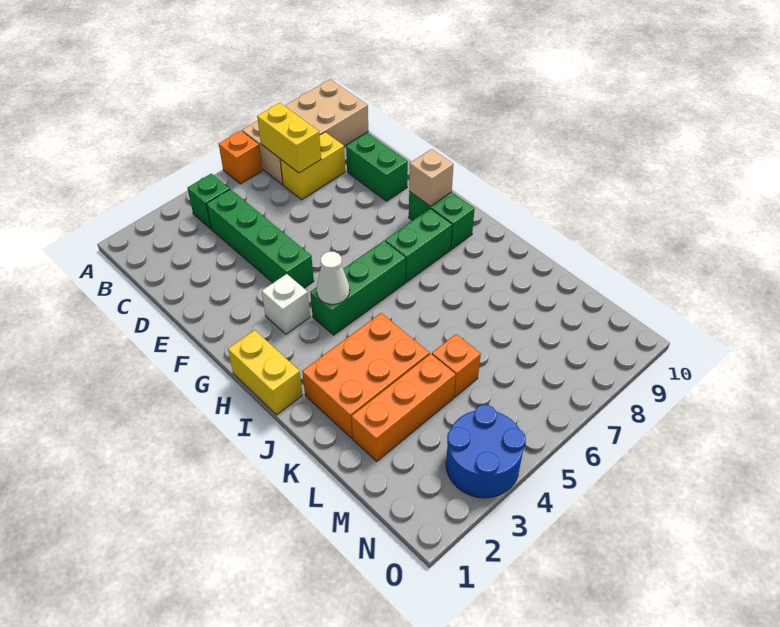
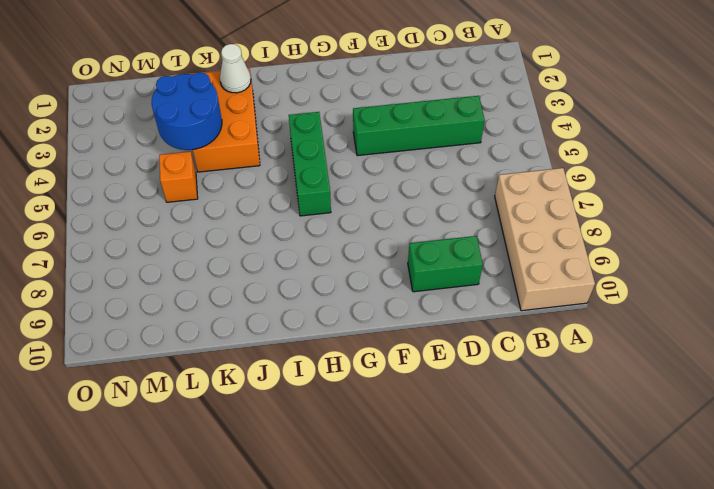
white cone J2 level 2 -> white cone H4 level 2
blue round brick K3:L4 level 2 -> blue round brick N3:O4 level 1
none -> orange brick A6 level 1
none -> green brick B4 level 1
none -> yellow brick C7:C8 level 1

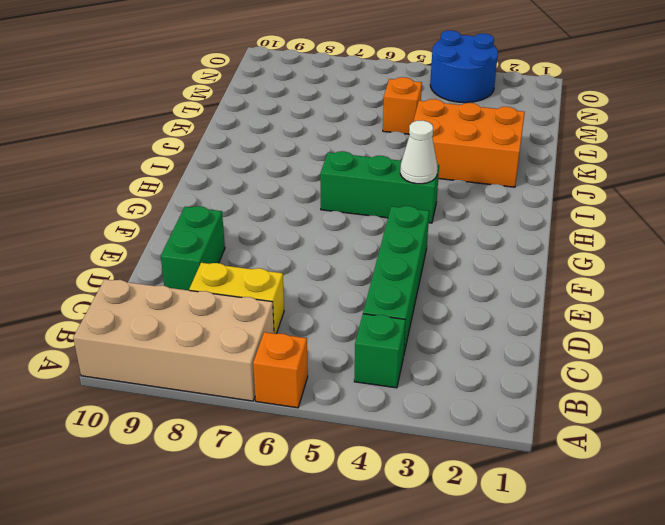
none -> white brick G3 level 1
none -> green brick G9:H9 level 1
none -> yellow brick H1:I1 level 1

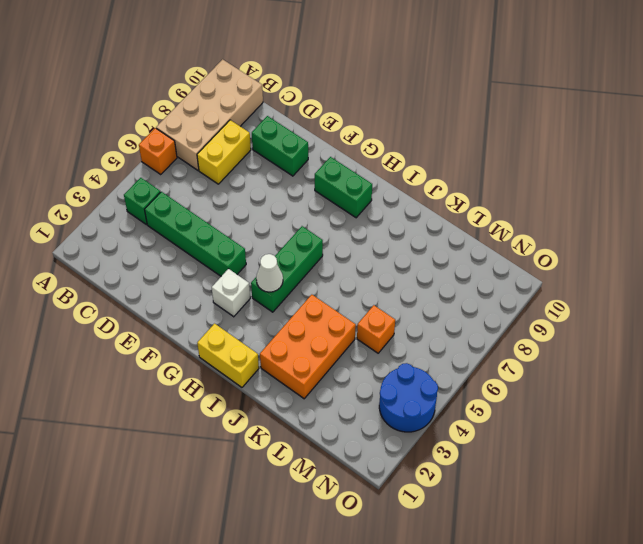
none -> green brick H7:H8 level 1
none -> orange brick L2:L4 level 1
none -> yellow brick B7:C7 level 2

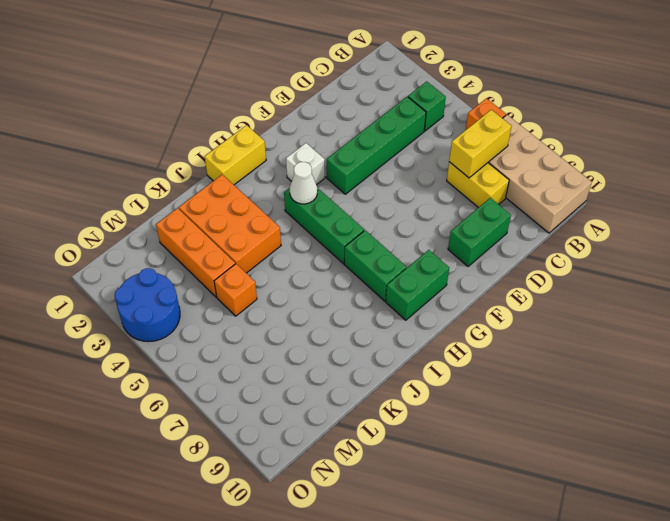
none -> tan brick G9 level 2

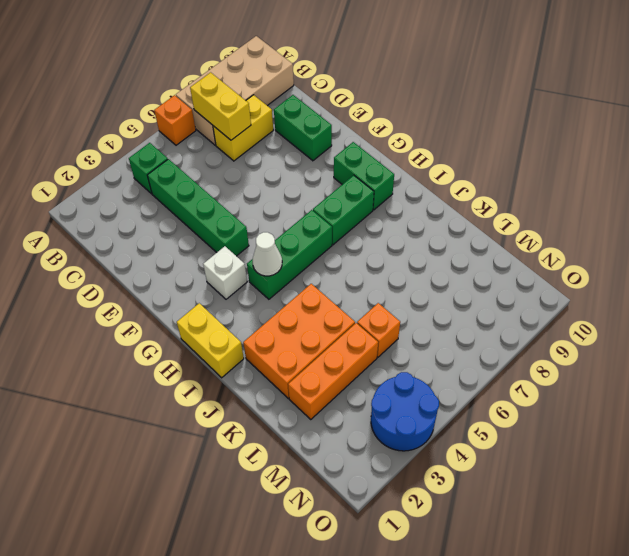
none -> tan brick G9 level 2

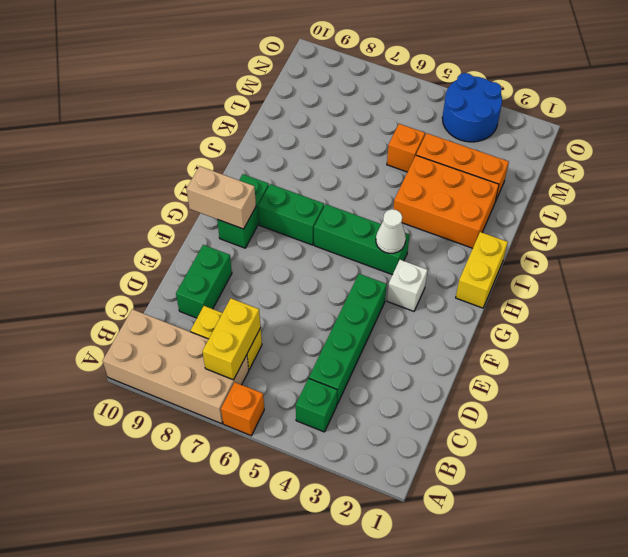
tan brick G9:G10 level 2 -> tan brick G9 level 2

